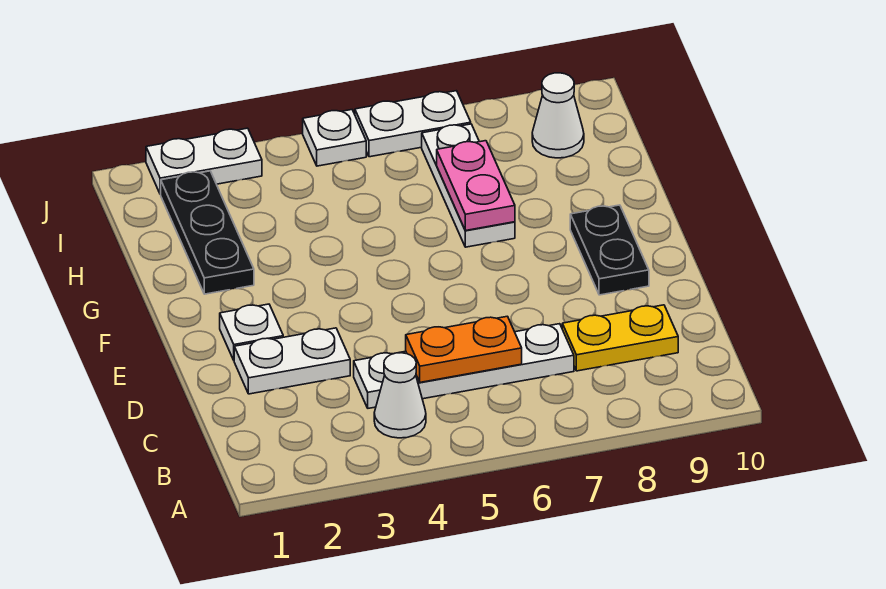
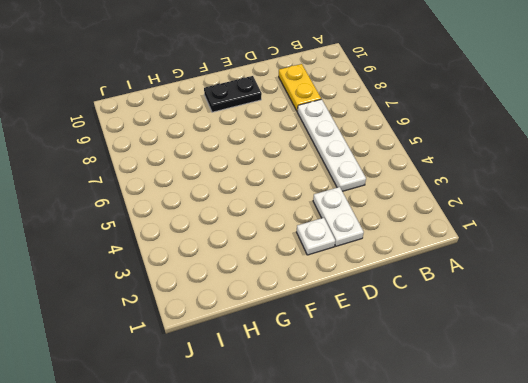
none -> white cone B4 level 1
none -> black plate G2:I2 level 1
none -> white plate G7:I7 level 1

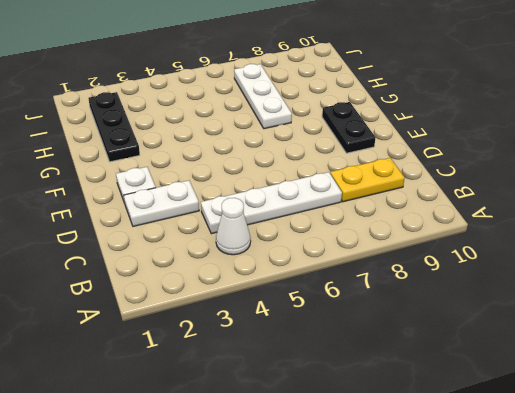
none -> white cone I9 level 1
none -> white plate J2:J3 level 1
none -> white plate J5 level 1

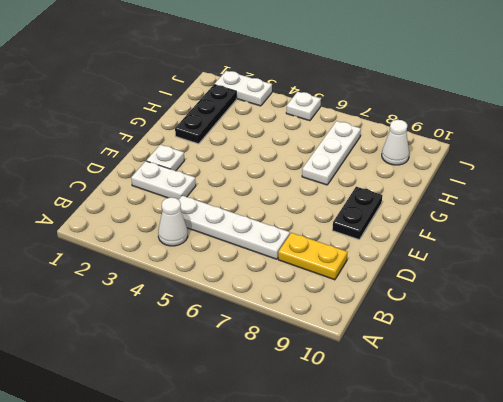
none -> white plate J6:J7 level 1
none -> orange plate C5:C6 level 2
none -> pink plate G7:H7 level 2

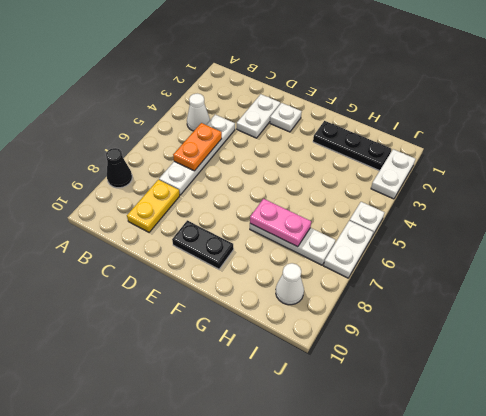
black cone A8 level 1 -> none

